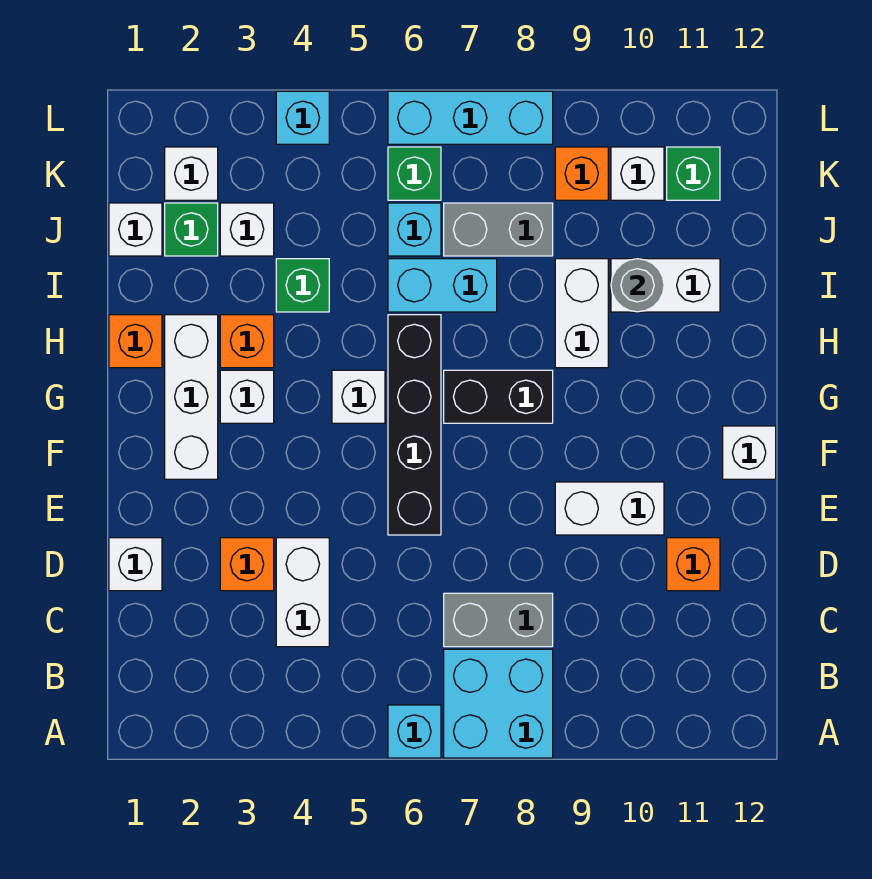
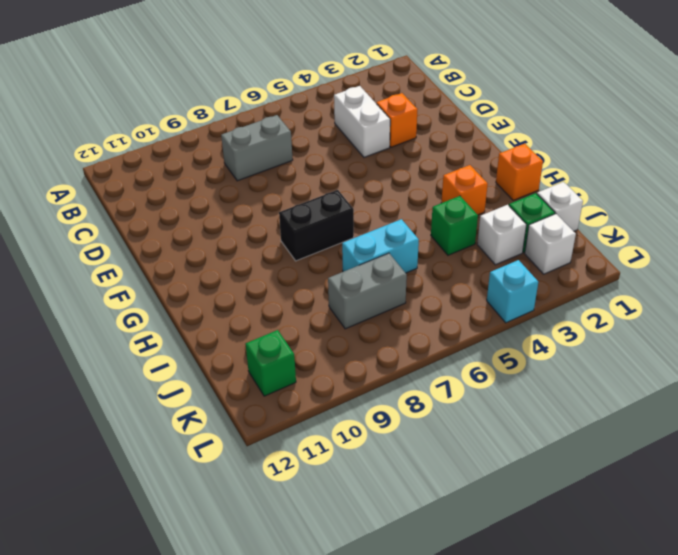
none -> cyan brick A6 level 1
none -> cyan brick A7:B8 level 1
none -> white brick D1 level 1
none -> orange brick D11 level 1

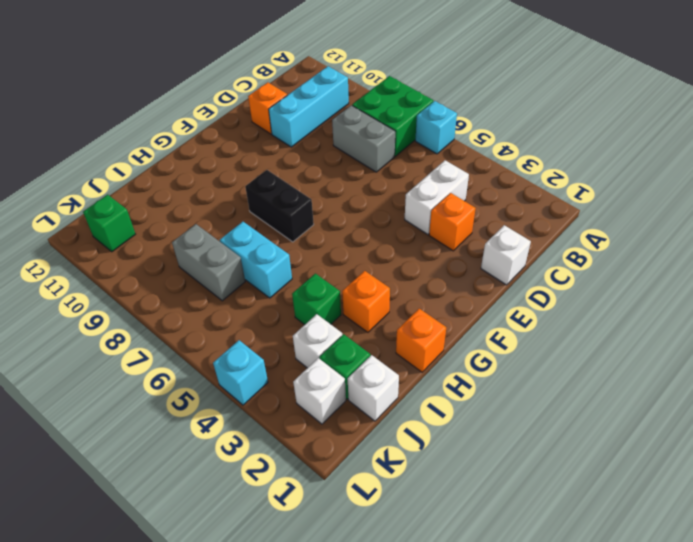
green brick A7:B8 level 1 -> cyan brick A7:B8 level 1
cyan brick B10:D10 level 1 -> cyan brick L6:L8 level 1
none -> black brick E6:H6 level 1
none -> white brick E9:E10 level 1
none -> white brick F2:H2 level 1
none -> white brick F12 level 1

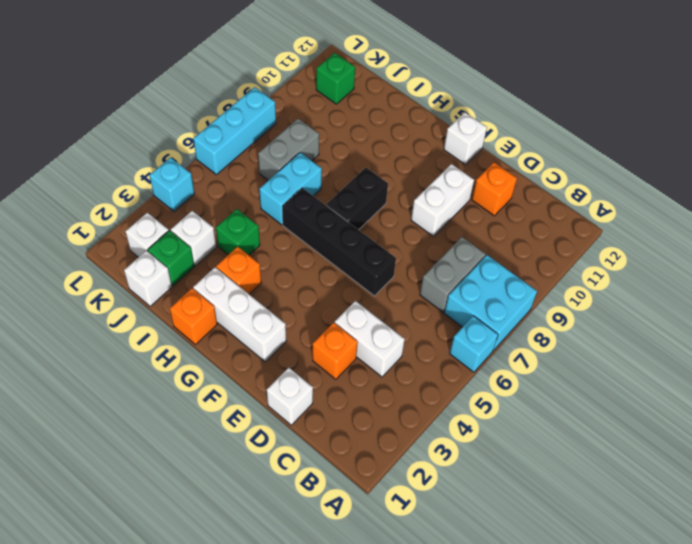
none -> white brick G3 level 1
none -> white brick G5 level 1
none -> white brick H9:I9 level 1
none -> white brick I10:I11 level 1

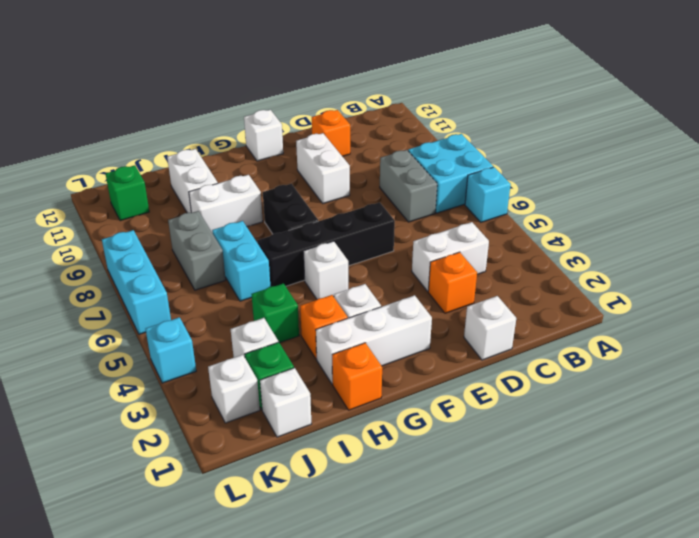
none -> cyan brick J6 level 1
none -> green brick K6 level 1
none -> orange brick K9 level 1
none -> white brick K10 level 1

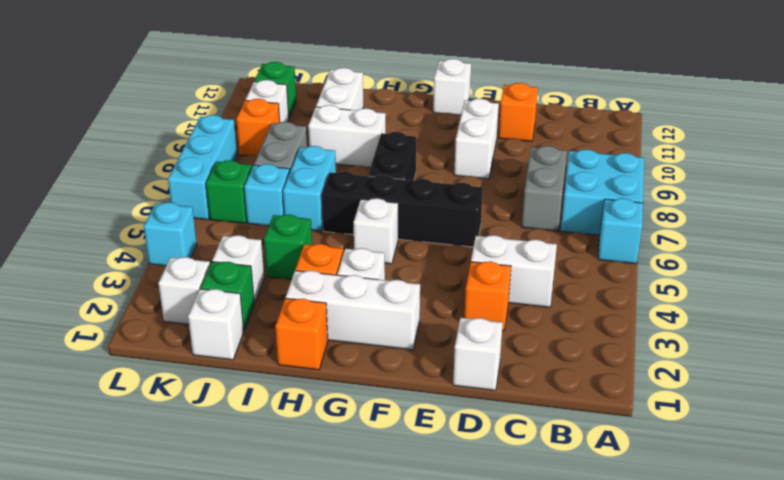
none -> grey round brick I10 level 2

